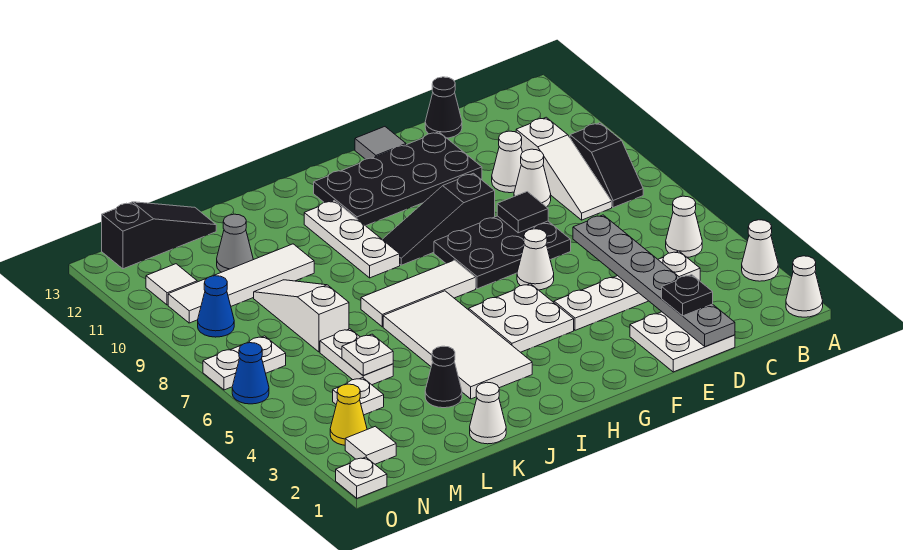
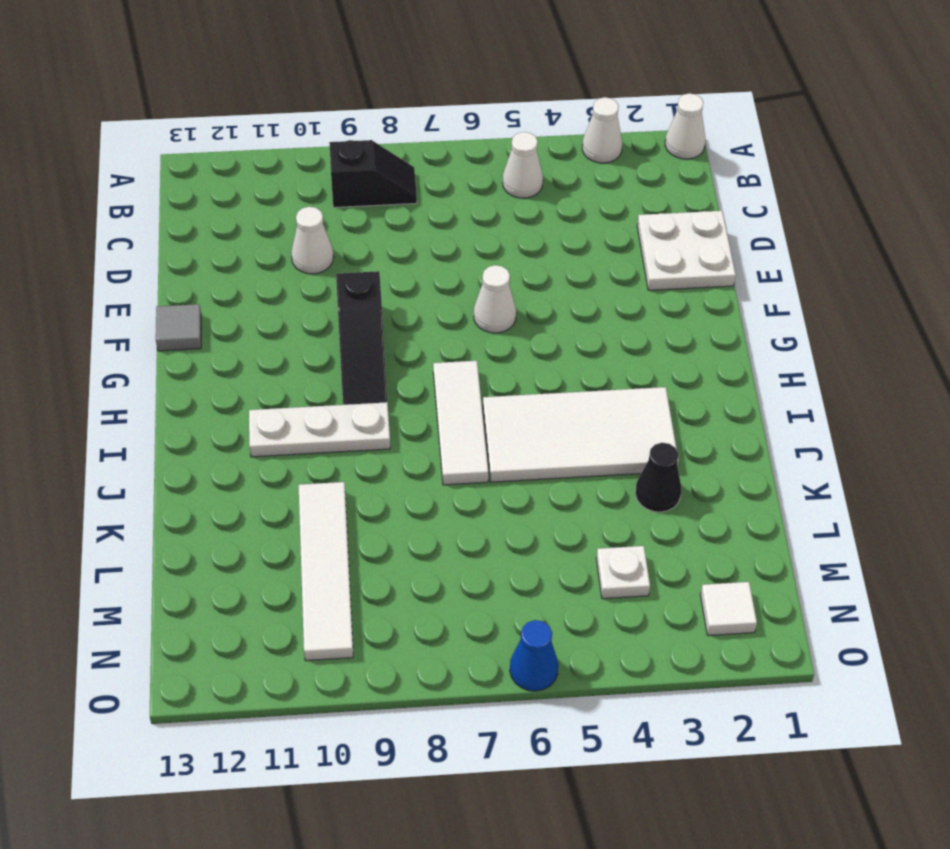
none -> white plate C4:F4 level 1
none -> white slope C8:C10 level 1 top 10
none -> white cone D9 level 1
none -> black cone D13 level 1

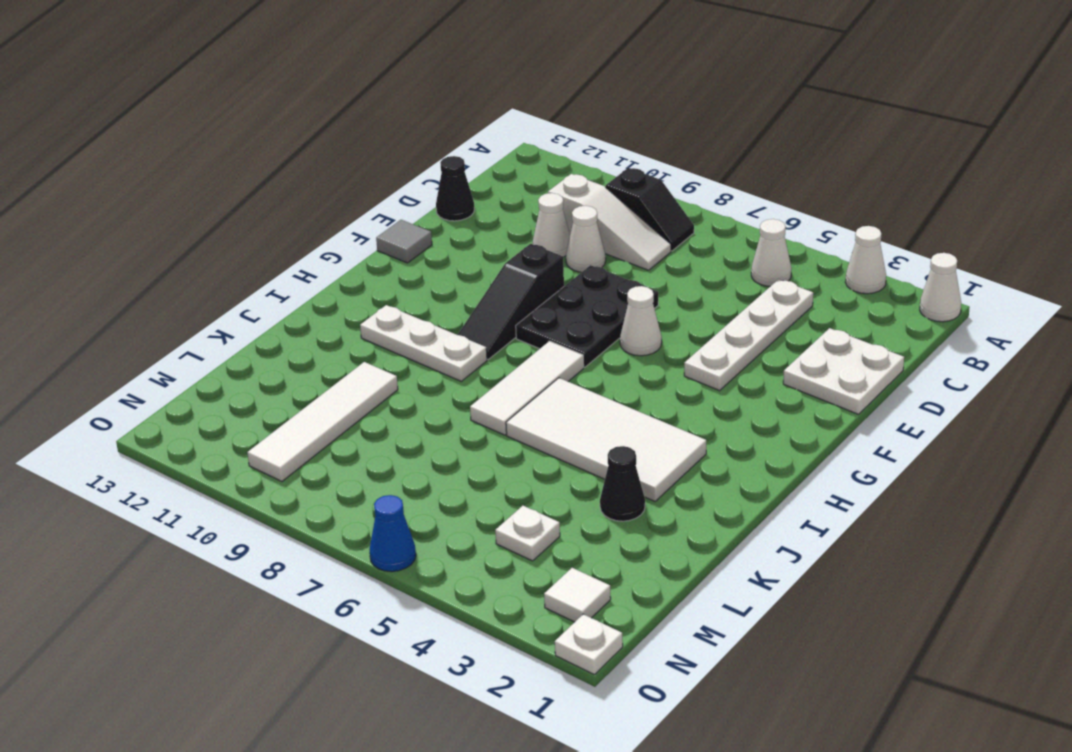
none -> black plate E11:H12 level 1
none -> white plate G4:H5 level 1
none -> white cone K1 level 1
none -> white plate L5:L6 level 1

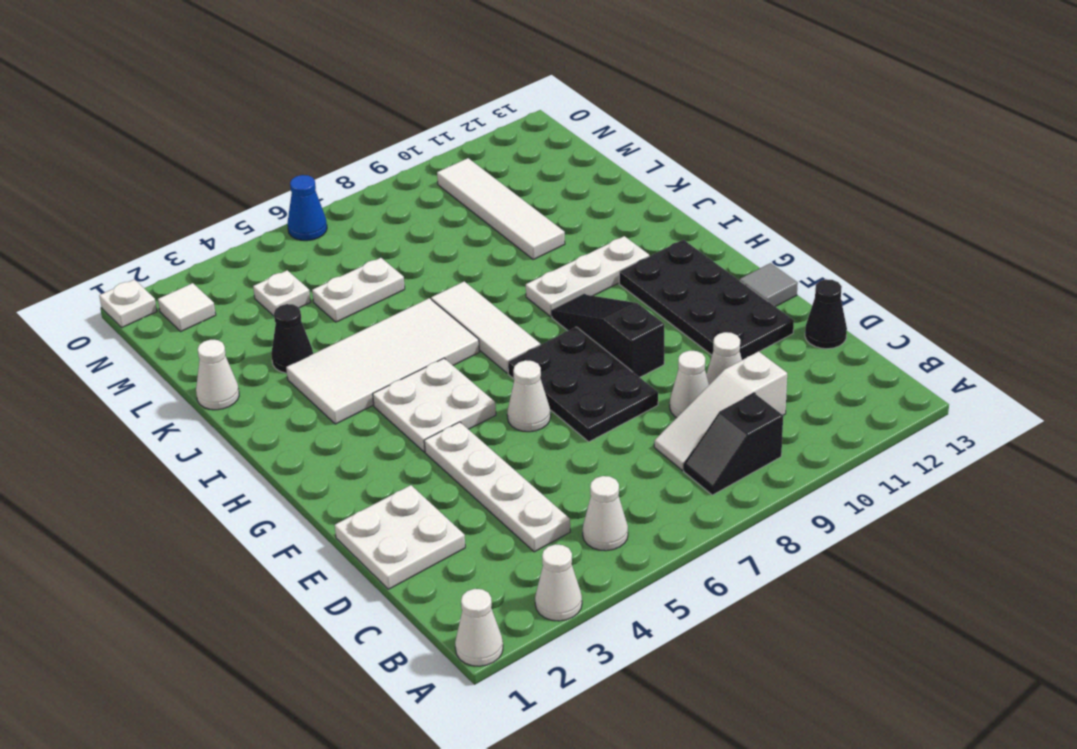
none -> white slope L7:L9 level 1 top 7
none -> grey cone L11 level 1
none -> black slope L13:N13 level 1 top N
none -> yellow cone N3 level 1

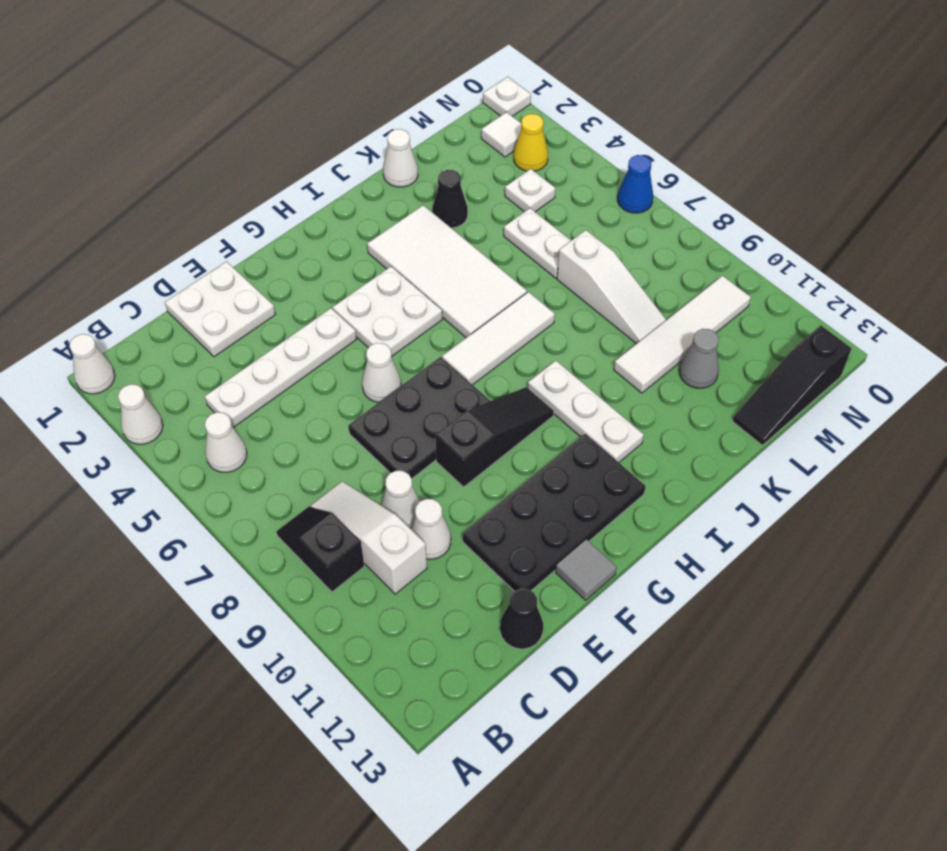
none -> white plate N7:O7 level 1
none -> blue cone N9 level 1
none -> white tile N11 level 1
none -> grey plate D1:D6 level 2

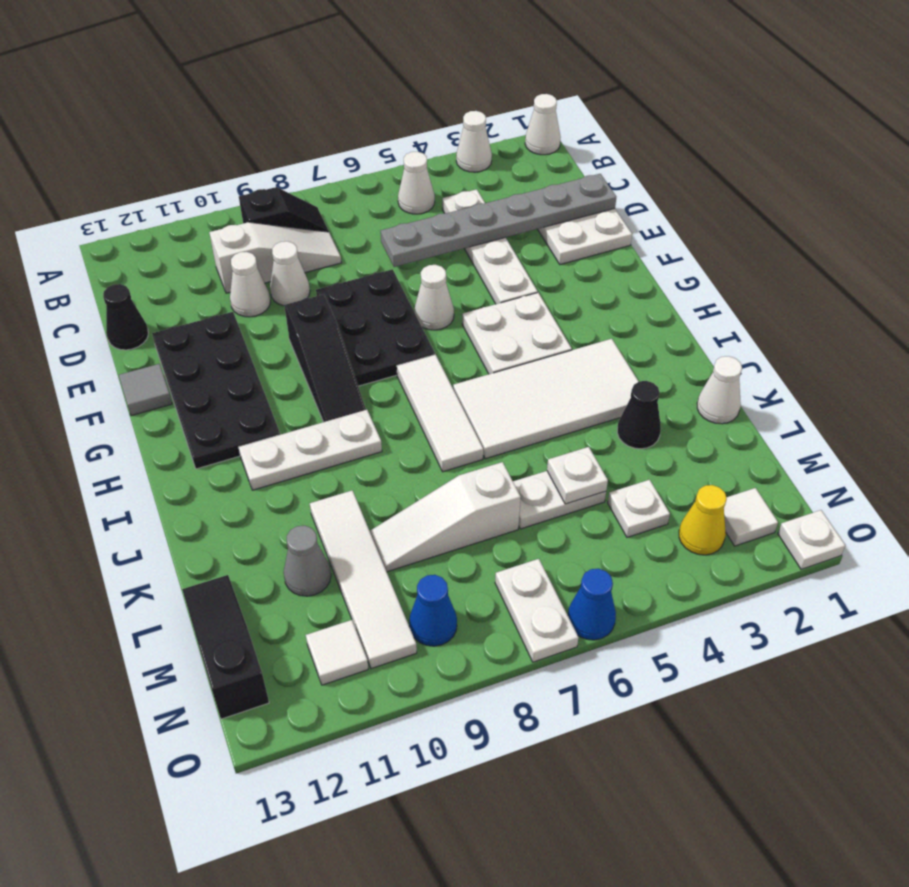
none -> black tile E8 level 2
none -> black plate D2 level 3

